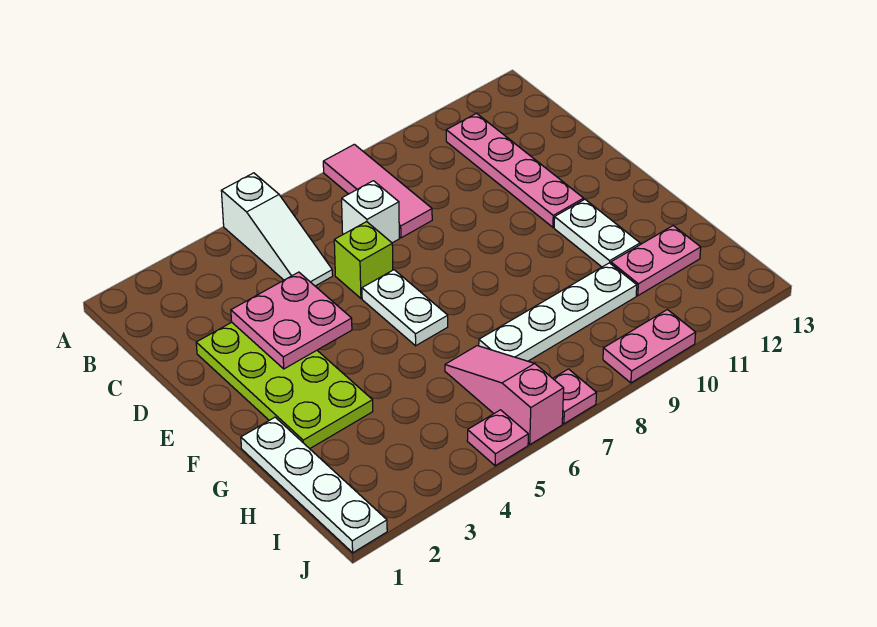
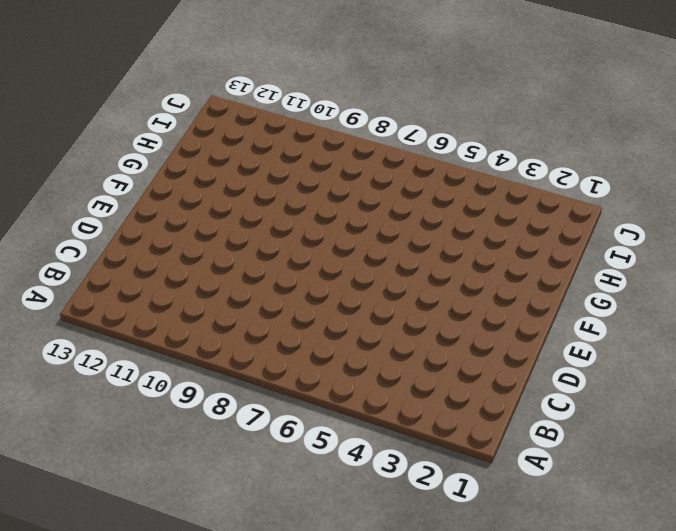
none -> white slope A5:C5 level 1 top A
none -> pink tile A8:C8 level 1
none -> pink plate B11:E11 level 1

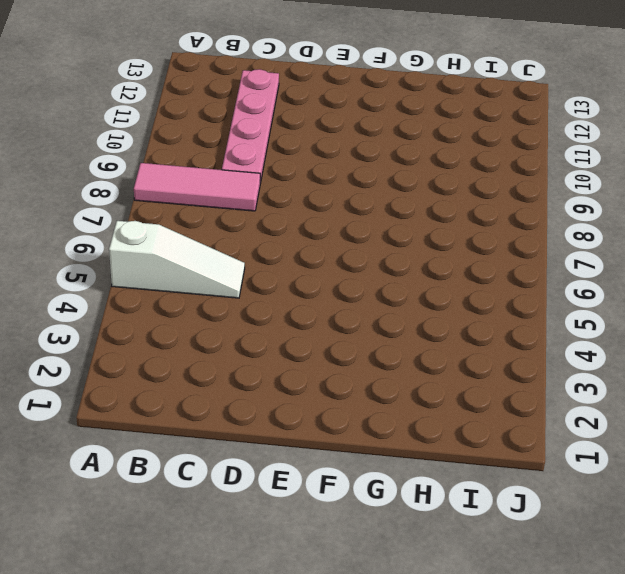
pink plate C9:C12 level 1 -> pink plate B11:E11 level 1
none -> white brick C7 level 1
none -> lime plate D2:G3 level 1
none -> lime brick D6 level 1

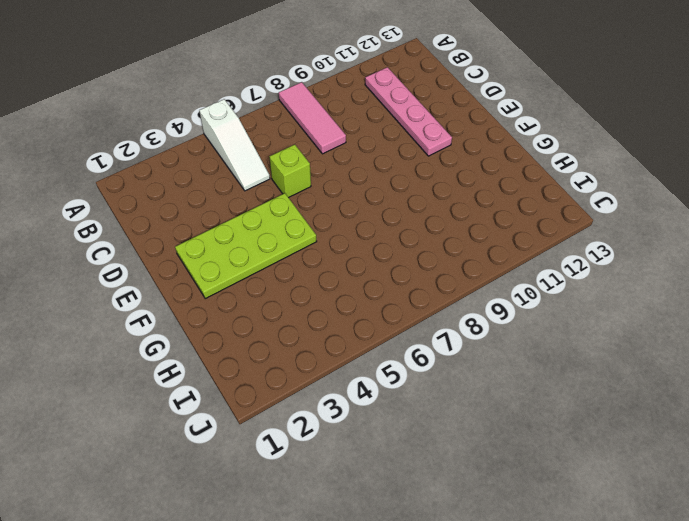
lime plate E2:F5 level 1 -> lime plate D2:G3 level 1
none -> white brick C7 level 1
none -> white plate E6:F6 level 1
none -> white plate F11:G11 level 1

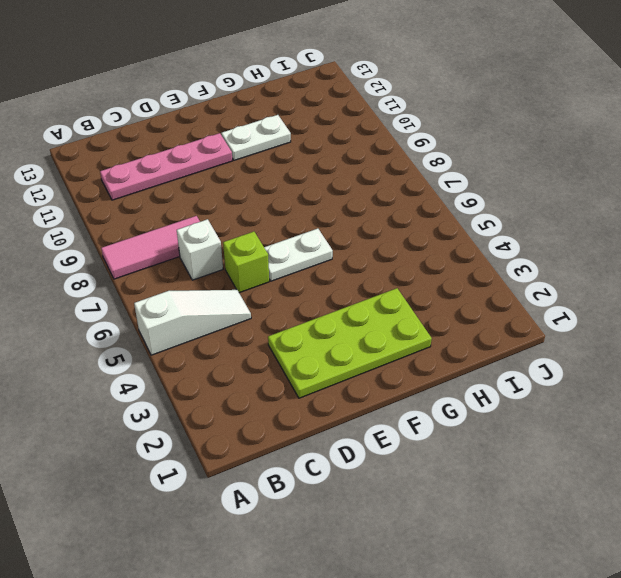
none -> white plate G1:J1 level 1
none -> pink slope H6:J6 level 1 top J
none -> white plate H7:H10 level 1

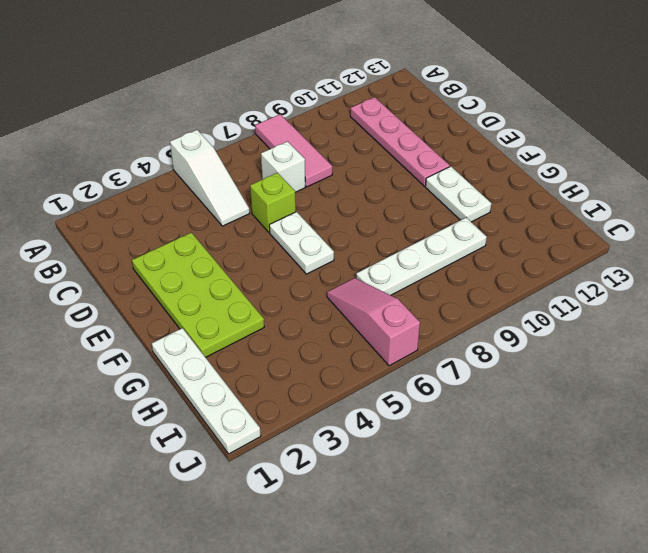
none -> pink plate H11:H12 level 1
none -> pink plate J5 level 1
none -> pink plate J7 level 1

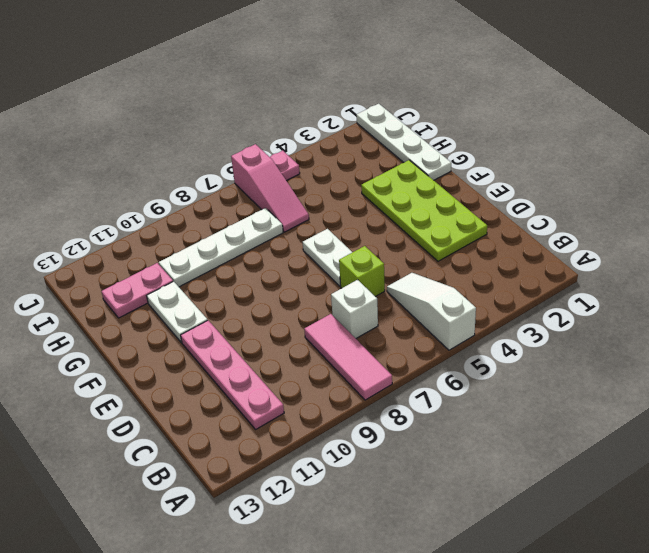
none -> pink plate J7 level 1
none -> pink plate J9:J10 level 1
none -> pink plate D3:E4 level 2

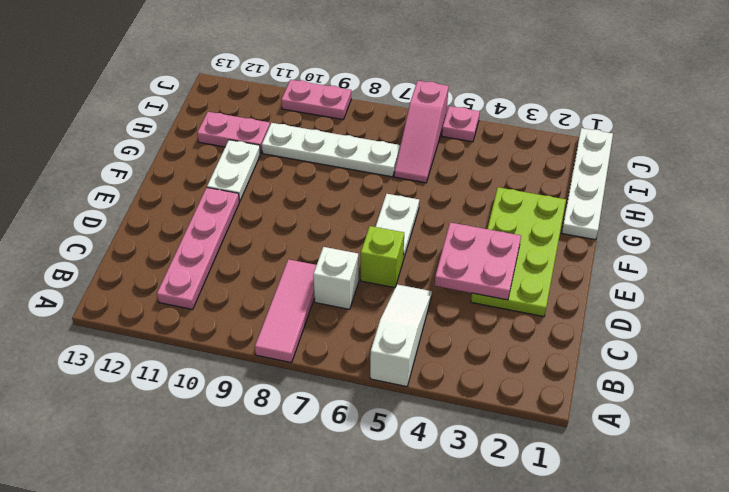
none -> pink plate J7 level 1

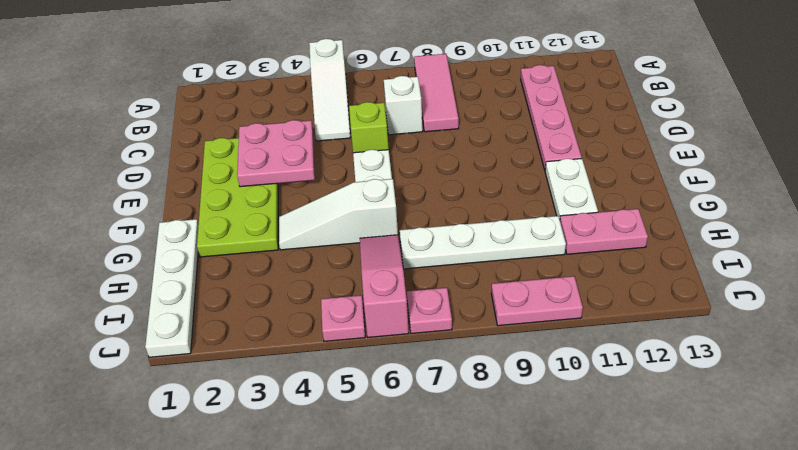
white slope G4:G6 level 1 top 6 -> none

